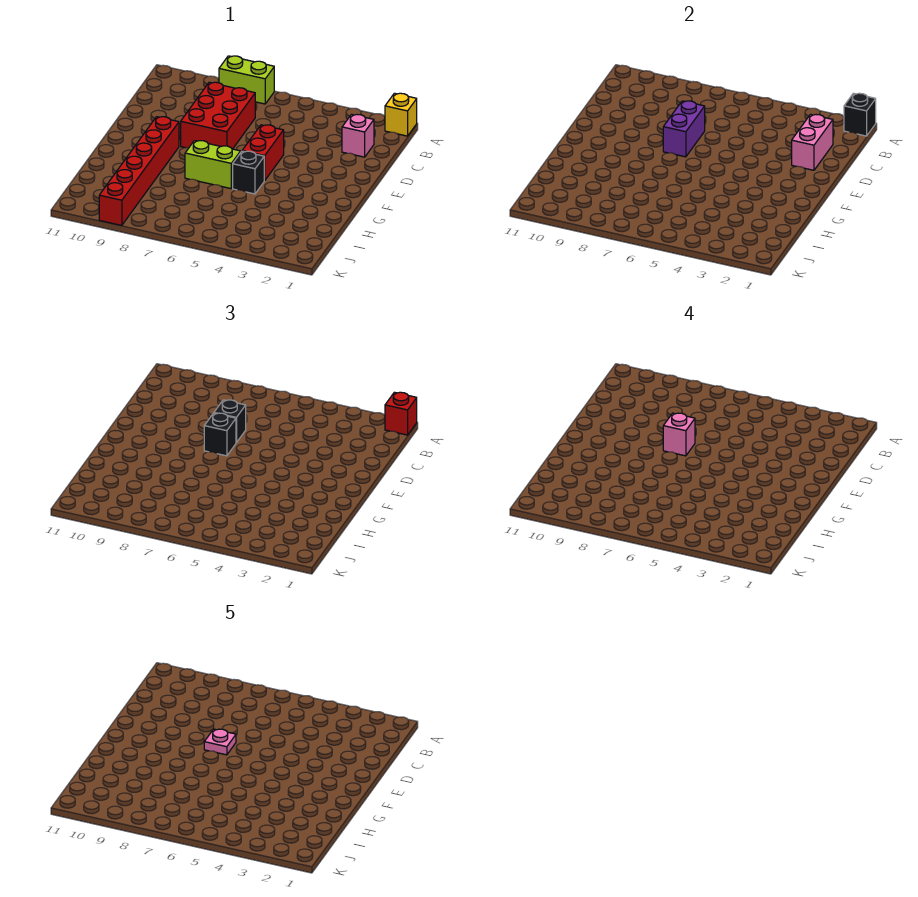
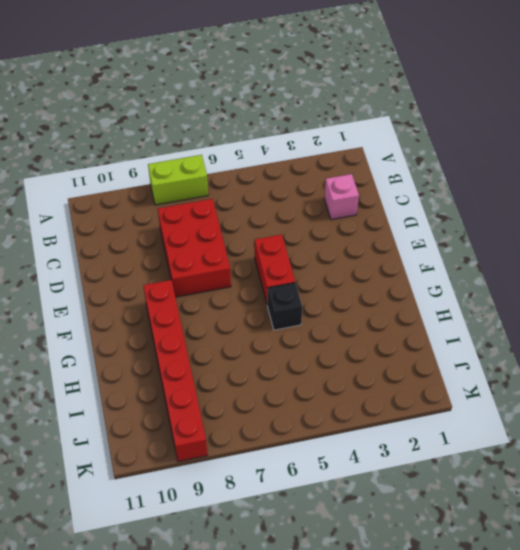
none -> yellow brick A1 level 1
none -> lime brick G6:G7 level 1
none -> black brick A1 level 2

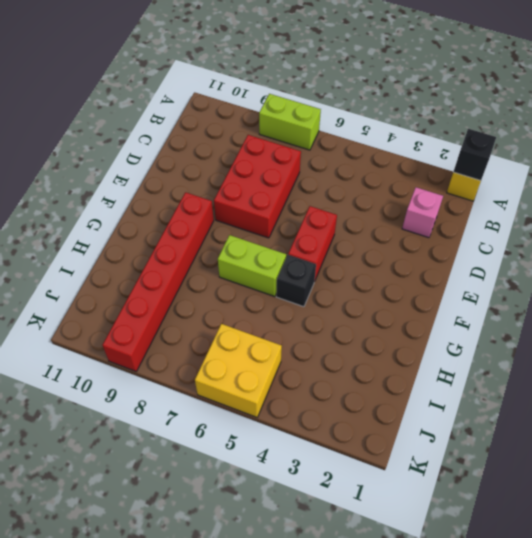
yellow brick J5:K6 level 1 -> none
none -> pink brick C2:D2 level 2
none -> purple brick D7:E7 level 2
none -> red brick A1 level 3

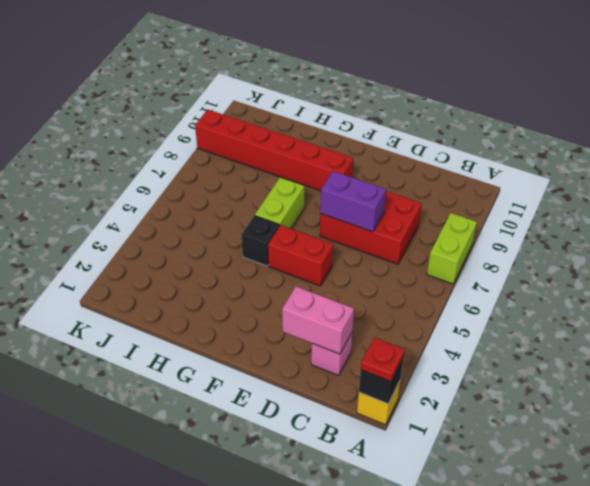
red plate A1 level 3 -> red brick A1 level 3
none -> black brick D7 level 3
none -> black brick E7 level 3
none -> pink brick E7 level 4

